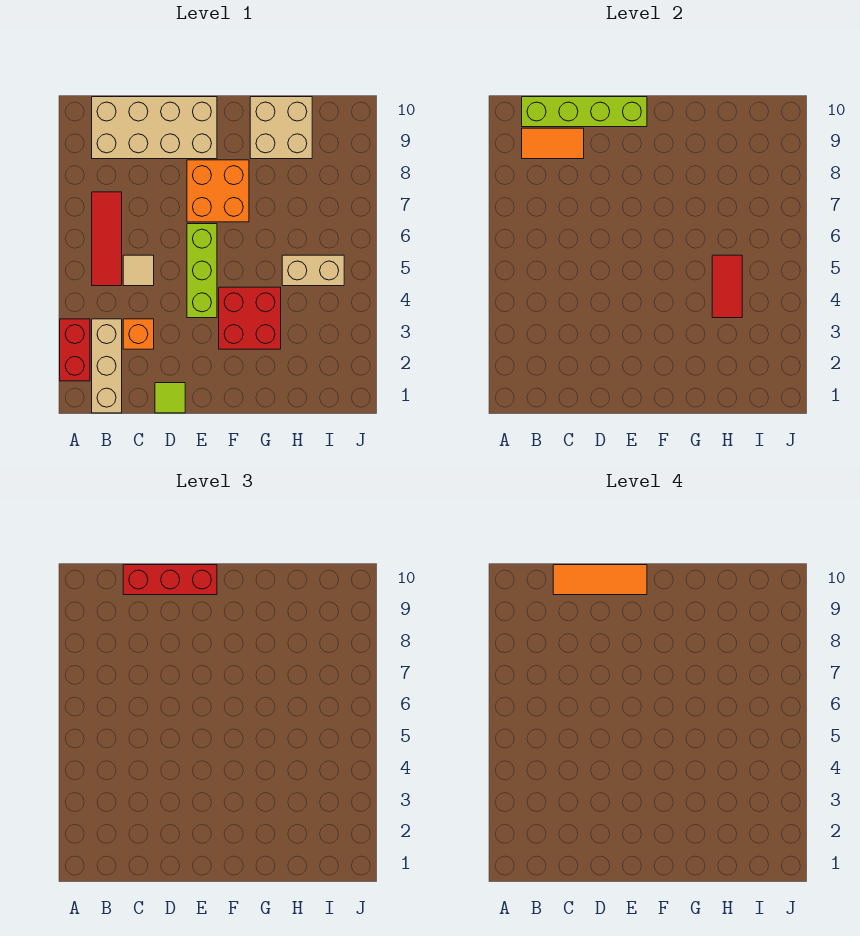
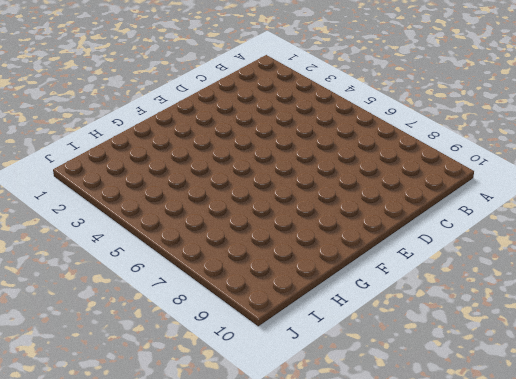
none -> red brick A2:A3 level 1
none -> tan brick B1:B3 level 1
none -> red tile B5:B7 level 1

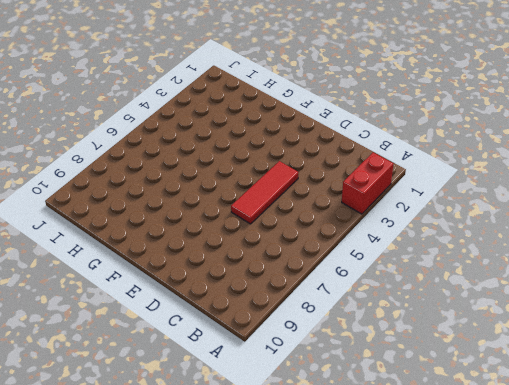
red tile D4:D6 level 1 -> red tile B5:B7 level 1
none -> tan brick B1:B3 level 1
none -> tan brick B9:E10 level 1
none -> orange brick C3 level 1

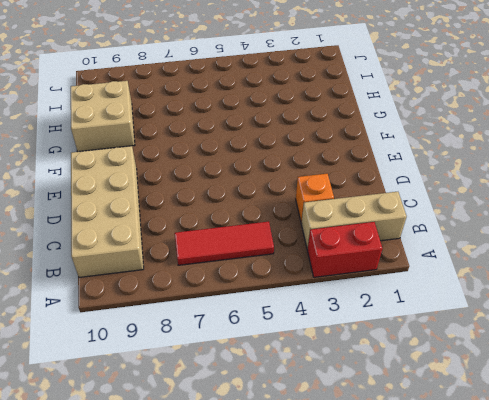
none -> tan tile C5 level 1
none -> lime tile D1 level 1
none -> lime brick E4:E6 level 1

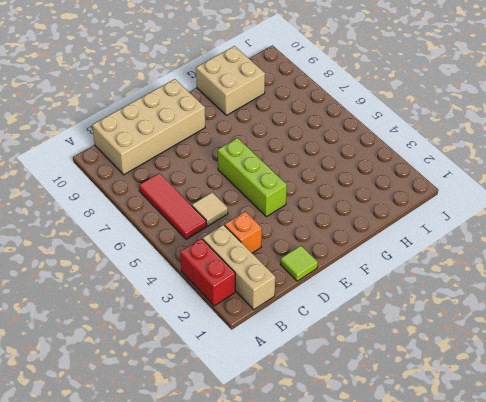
none -> orange brick E7:F8 level 1
none -> red brick F3:G4 level 1
none -> tan brick H5:I5 level 1

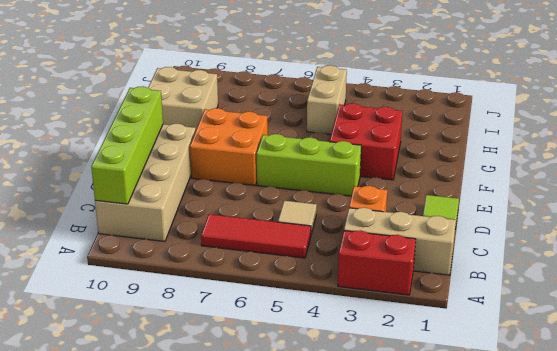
none -> orange tile B9:C9 level 2
none -> red tile H4:H5 level 2
none -> red brick C10:E10 level 3

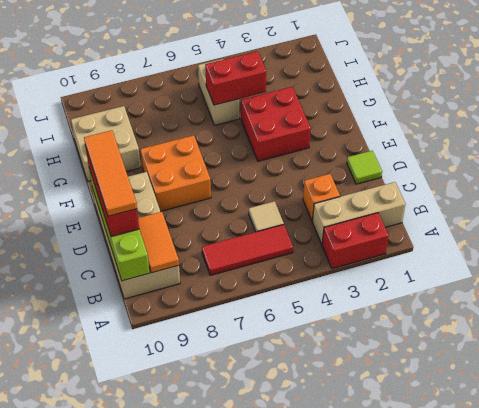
red brick H4:H5 level 2 -> red tile H4:H5 level 2
none -> lime brick E4:E6 level 1

